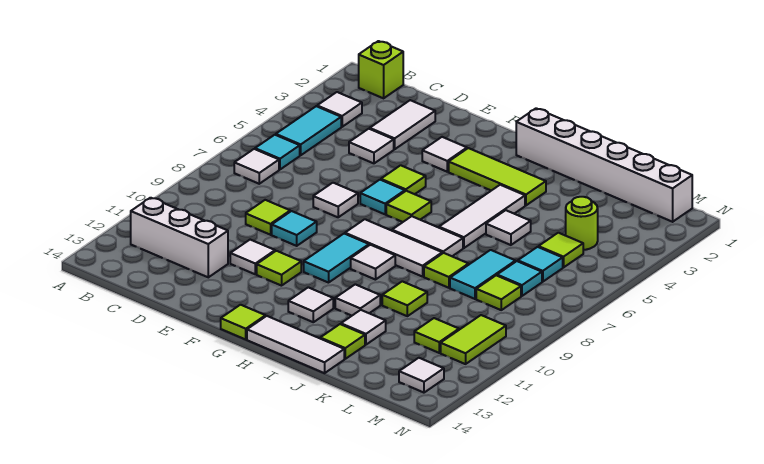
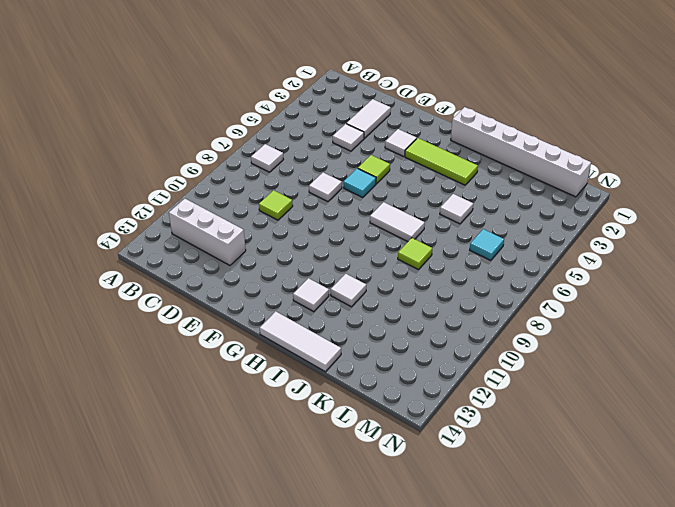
none -> lime brick B1 level 1
none -> white tile B3 level 1
none -> cyan tile B4:B5 level 1
none -> cyan tile B6 level 1

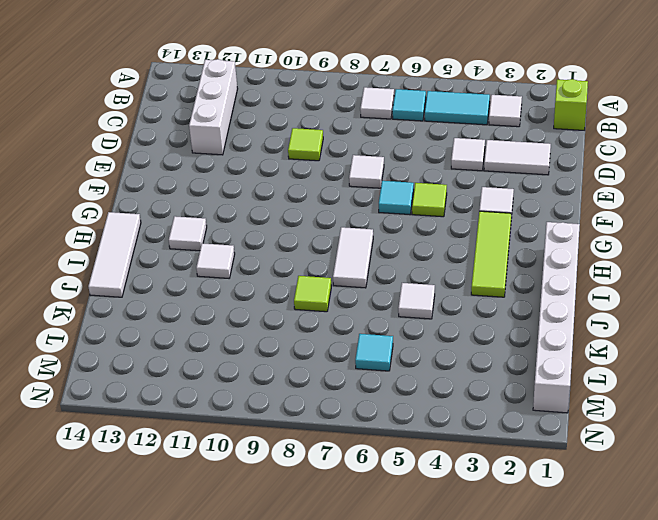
none -> cyan tile E9 level 1
none -> white tile E11 level 1
none -> lime tile F11 level 1
none -> lime tile G6 level 1

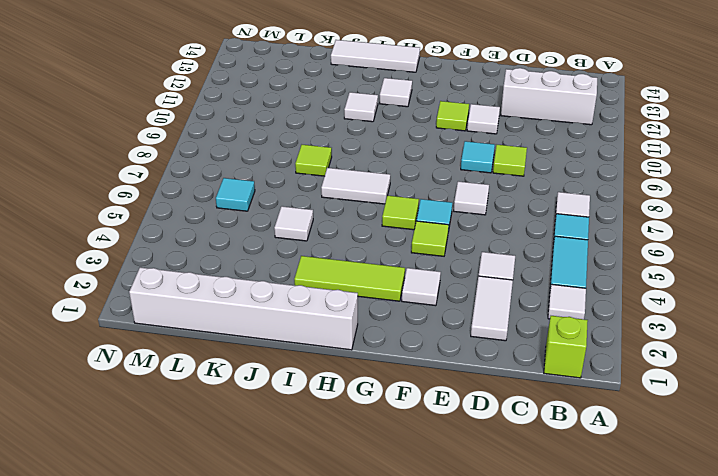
none -> white tile G8:I8 level 1
none -> cyan tile G9:G10 level 1
none -> lime tile G14 level 1
none -> white tile H9 level 1

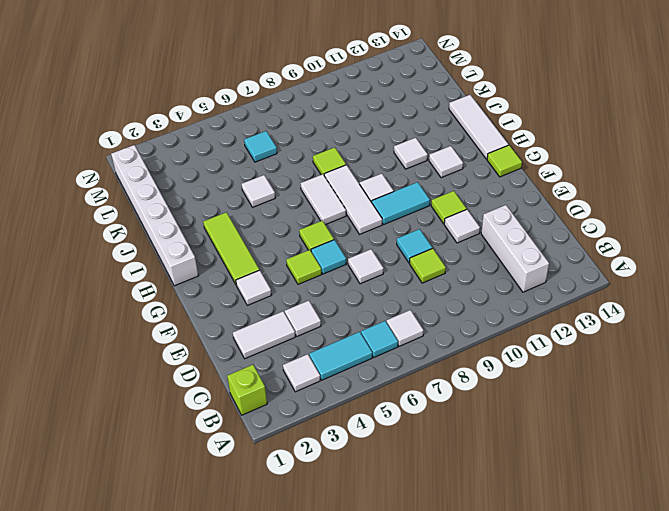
none -> white tile I4:I6 level 1
none -> lime tile J10 level 1
none -> white tile J12 level 1
none -> lime tile J13 level 1

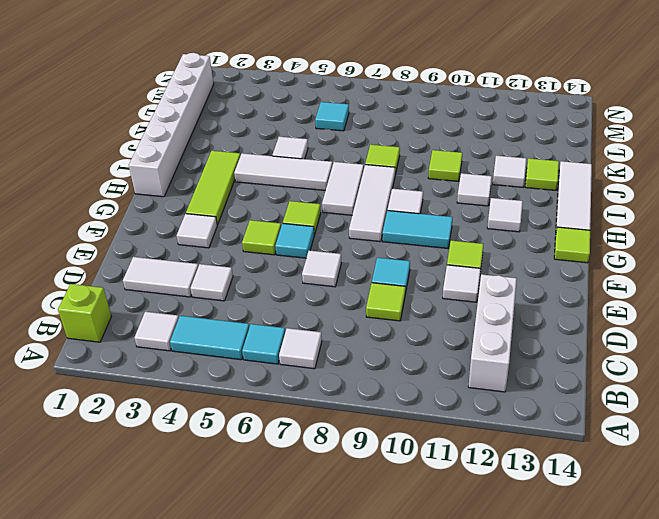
none -> cyan tile K7:K8 level 1
none -> lime round brick L4 level 1
none -> lime tile L5 level 1
none -> cyan tile L7 level 1

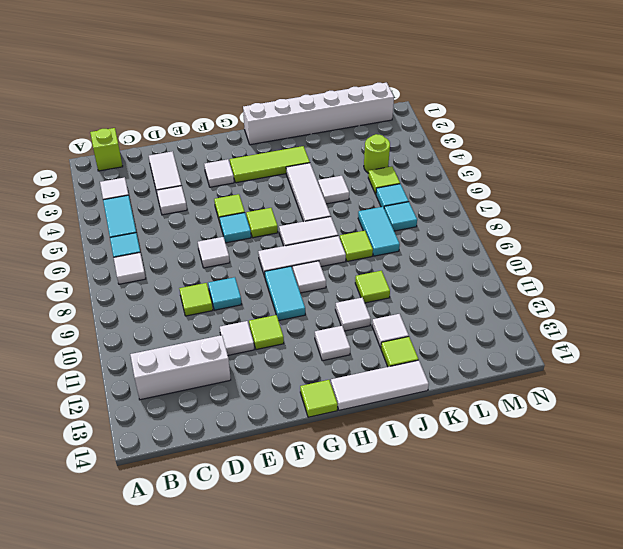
none -> lime tile L8 level 1
none -> lime tile L11 level 1
none -> lime tile M10:M11 level 1
none -> white tile M13 level 1

